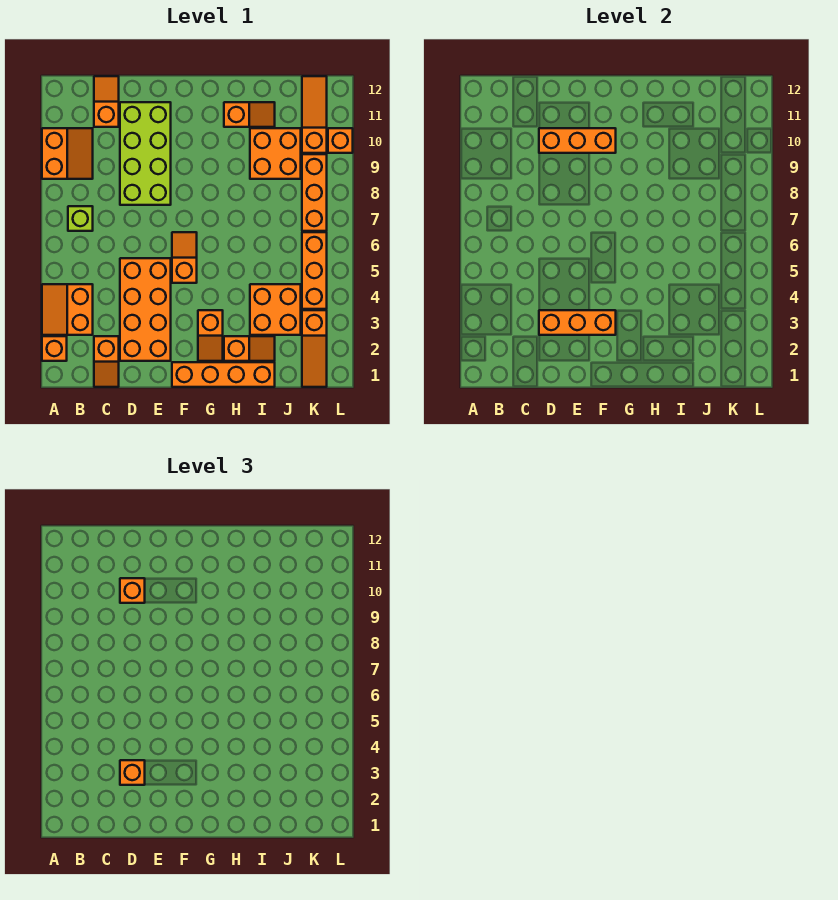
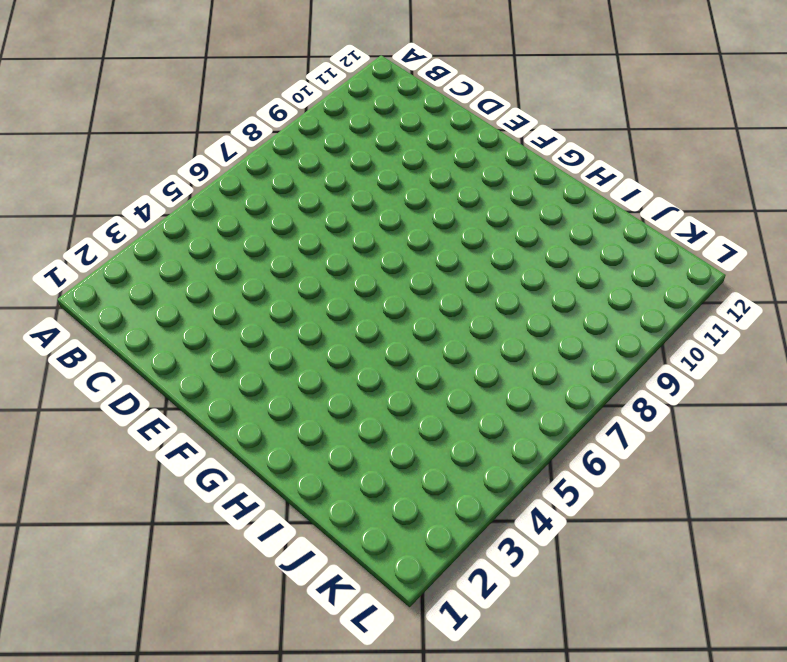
none -> orange brick A2 level 1
none -> orange slope A3:B4 level 1 top B
none -> orange slope A9:B10 level 1 top A

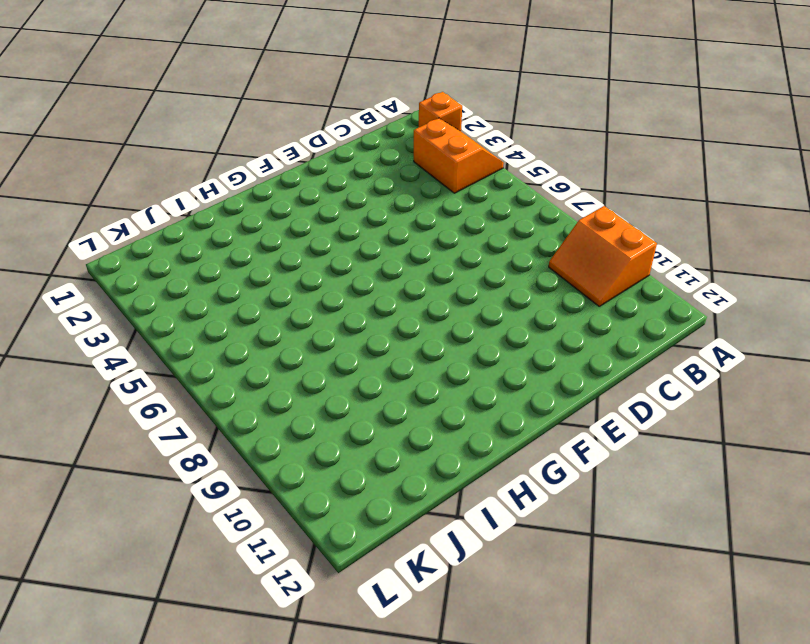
none -> lime brick B7 level 1
none -> orange slope C1:C2 level 1 top 2
none -> orange slope C11:C12 level 1 top 11

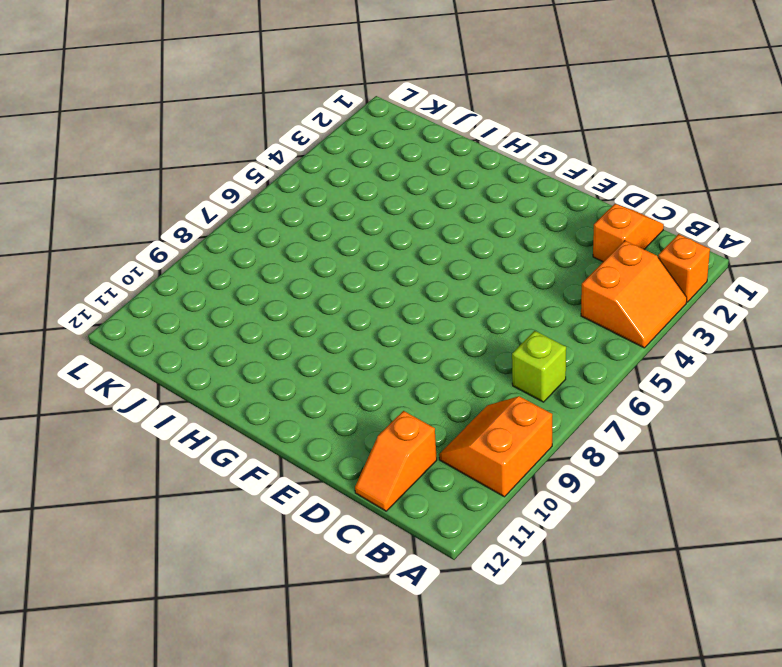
none -> orange brick D2:E5 level 1
none -> lime brick D8:E11 level 1
none -> orange brick F1:I1 level 1

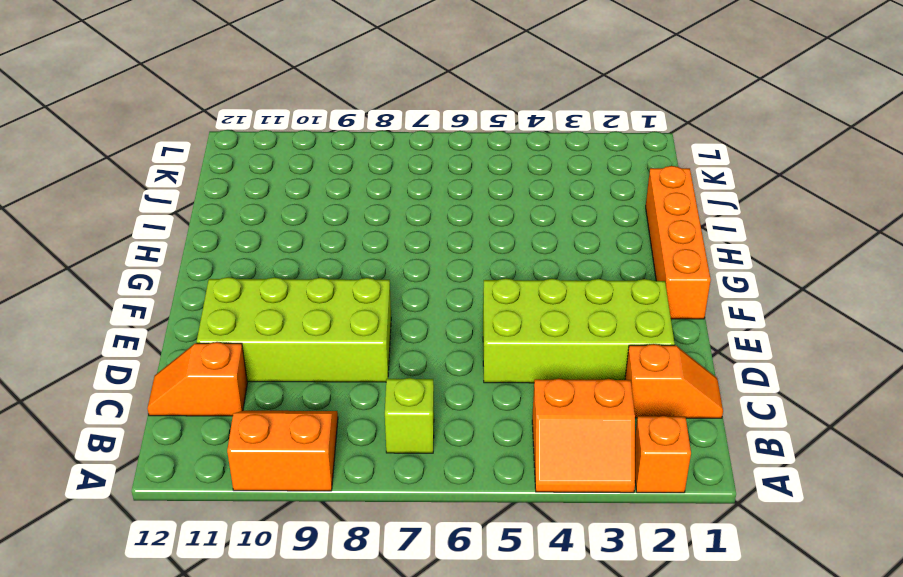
lime brick D2:E5 level 1 -> orange brick D2:E5 level 1
none -> orange slope F5:F6 level 1 top 5
none -> orange slope G2:G3 level 1 top 3
none -> orange slope H2:I2 level 1 top H

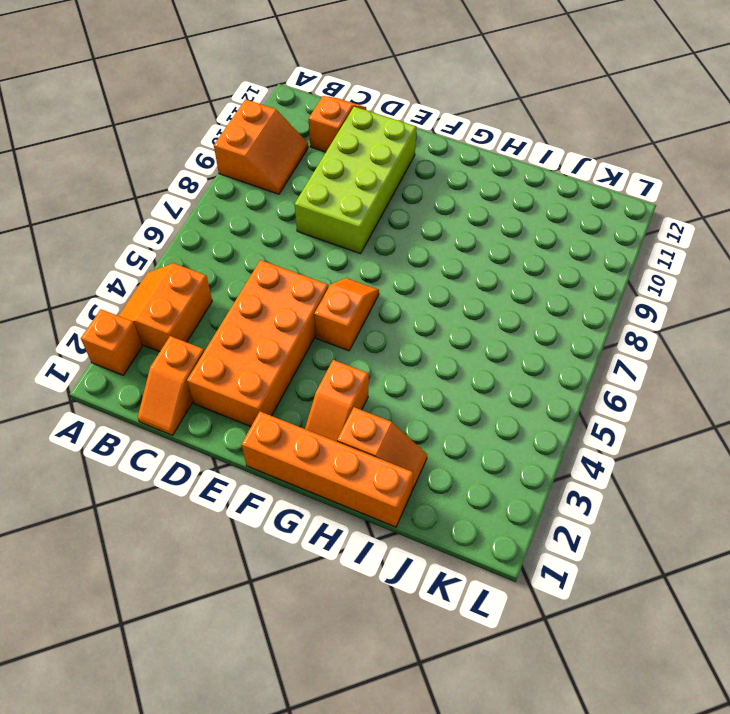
none -> lime brick B7 level 1
none -> orange slope H11:I11 level 1 top H
none -> orange brick I3:J4 level 1

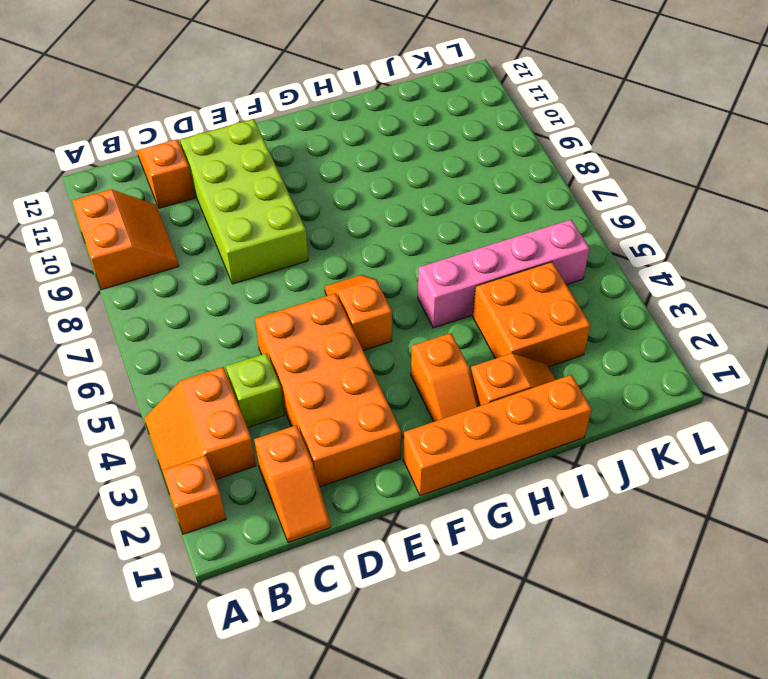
lime brick C4 level 1 -> lime brick B7 level 1
pink brick H5:K5 level 1 -> orange brick K4:K6 level 1
none -> orange slope H11:I11 level 1 top H
none -> orange brick I9:J10 level 1
none -> orange slope K1:K3 level 1 top 3

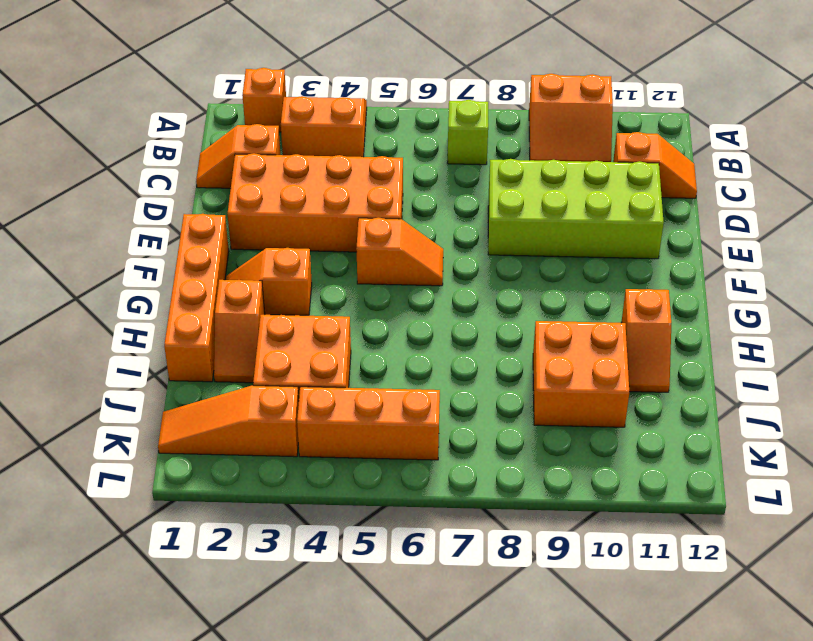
none -> orange brick K7:K9 level 1
none -> orange slope K10:K12 level 1 top 10
none -> orange brick L10 level 1

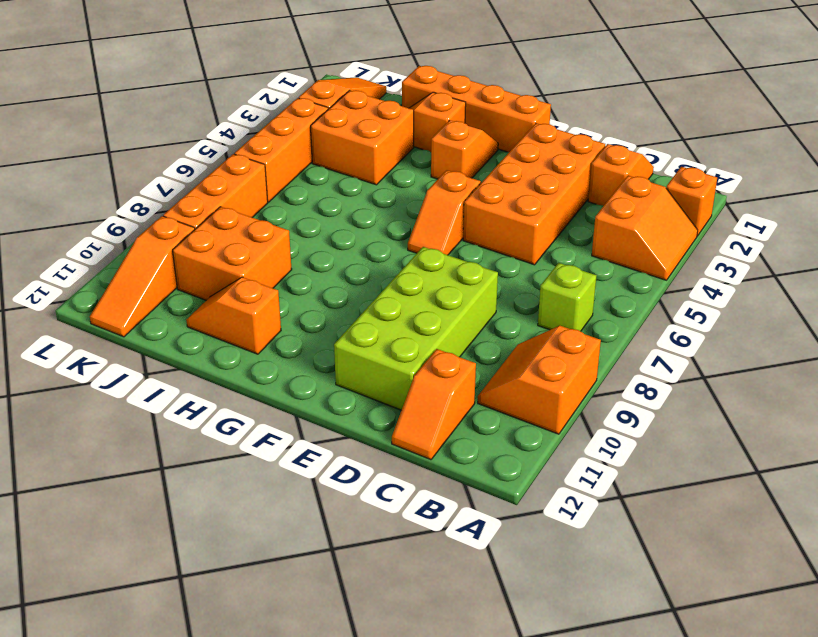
none -> orange brick L10 level 1
none -> orange brick D3:F3 level 2
none -> orange brick D10:F10 level 2

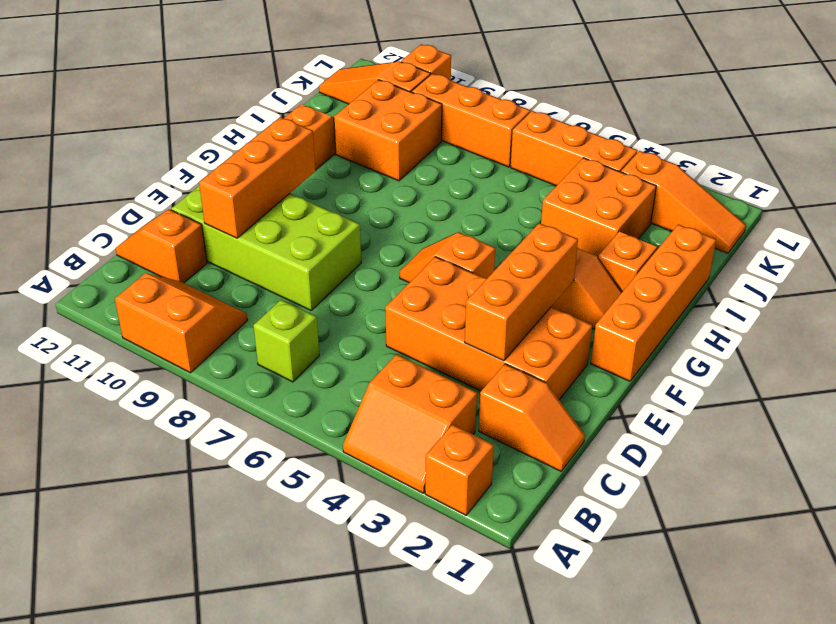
none -> orange brick D3 level 3
none -> orange brick D10 level 3

